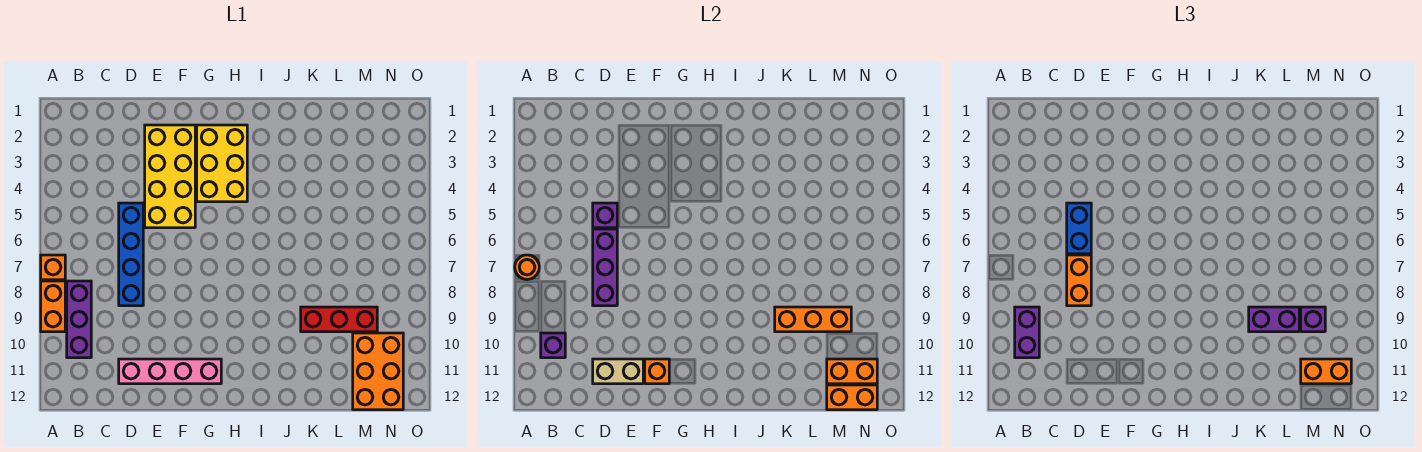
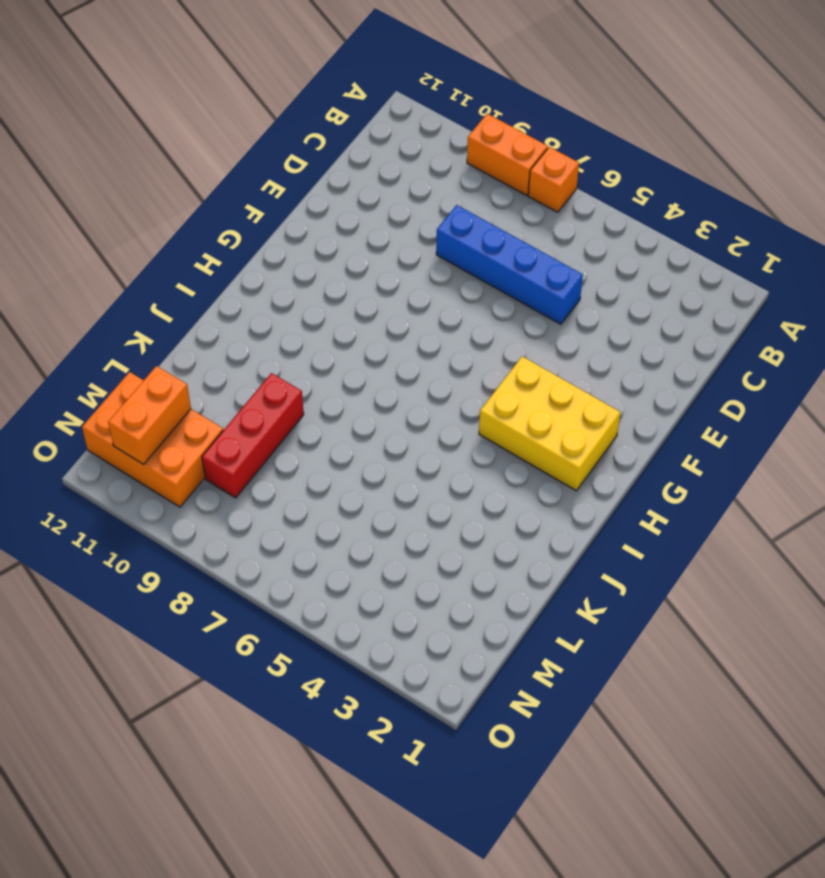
none -> purple brick B8:B10 level 1
none -> pink brick D11:G11 level 1
none -> yellow brick E2:F5 level 1

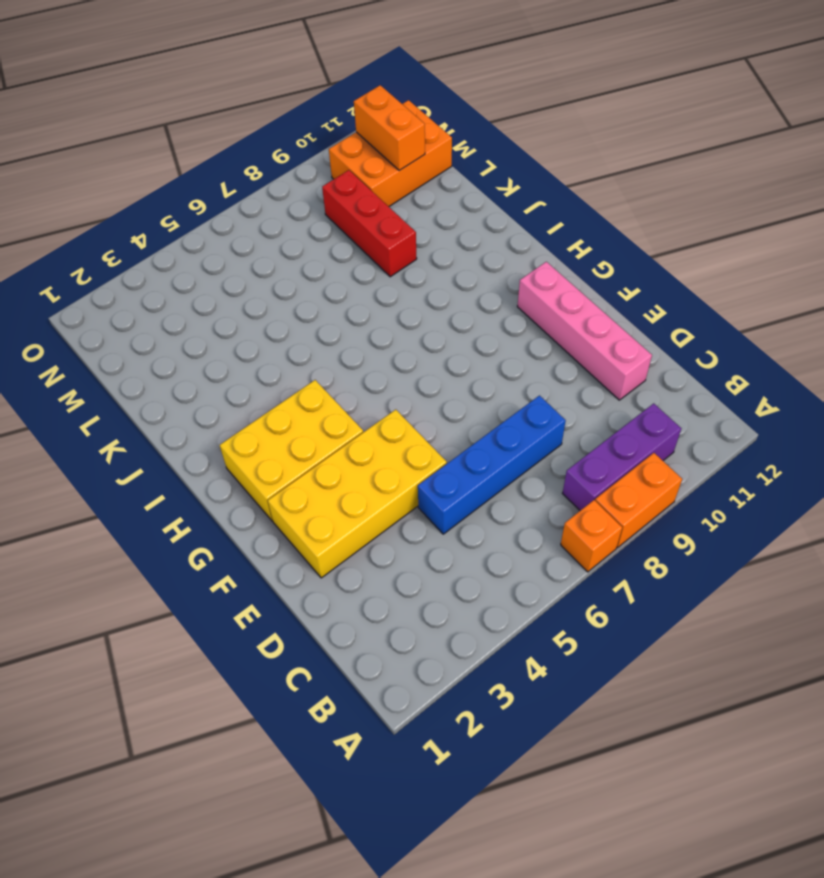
none -> orange round brick A7 level 2
none -> purple brick B10 level 2
none -> purple brick D5 level 2

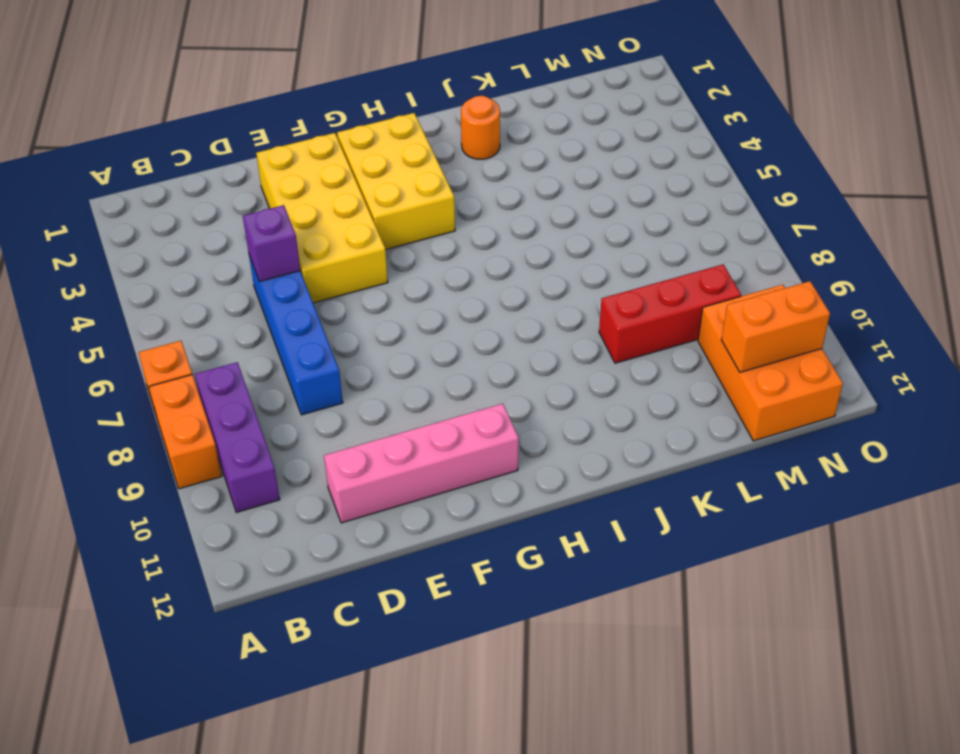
orange round brick J2 level 1 -> orange round brick A7 level 2
none -> purple brick B10 level 2
none -> purple brick D6:D8 level 2
none -> tan brick D11:E11 level 2

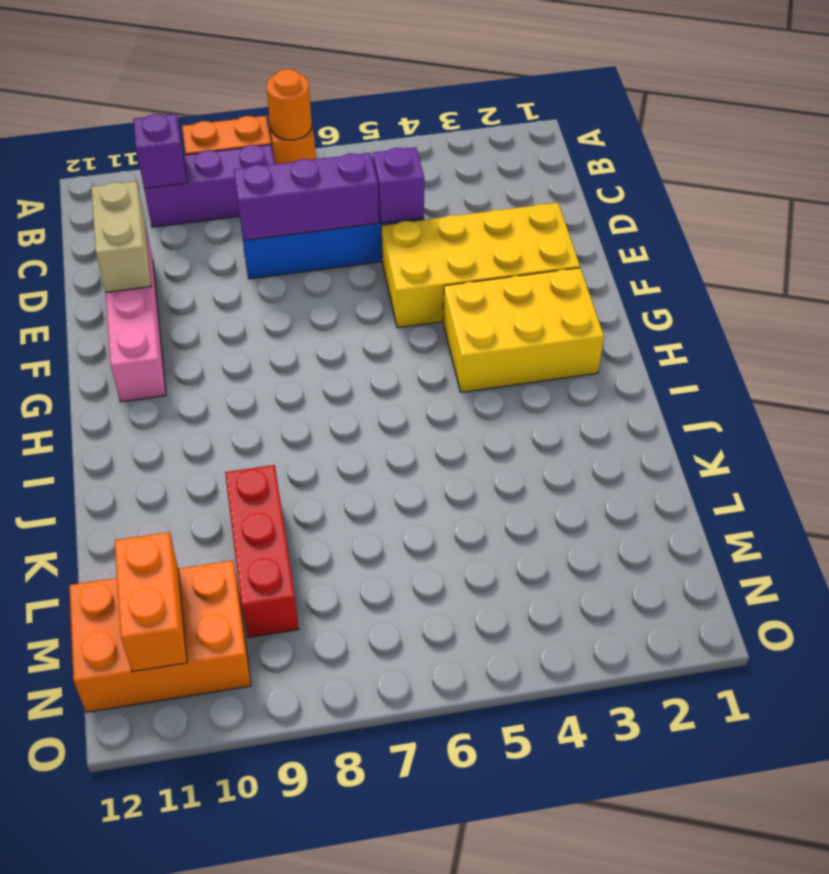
none -> orange brick F11 level 2
none -> orange brick K9:M9 level 2
none -> orange brick M12:N12 level 2

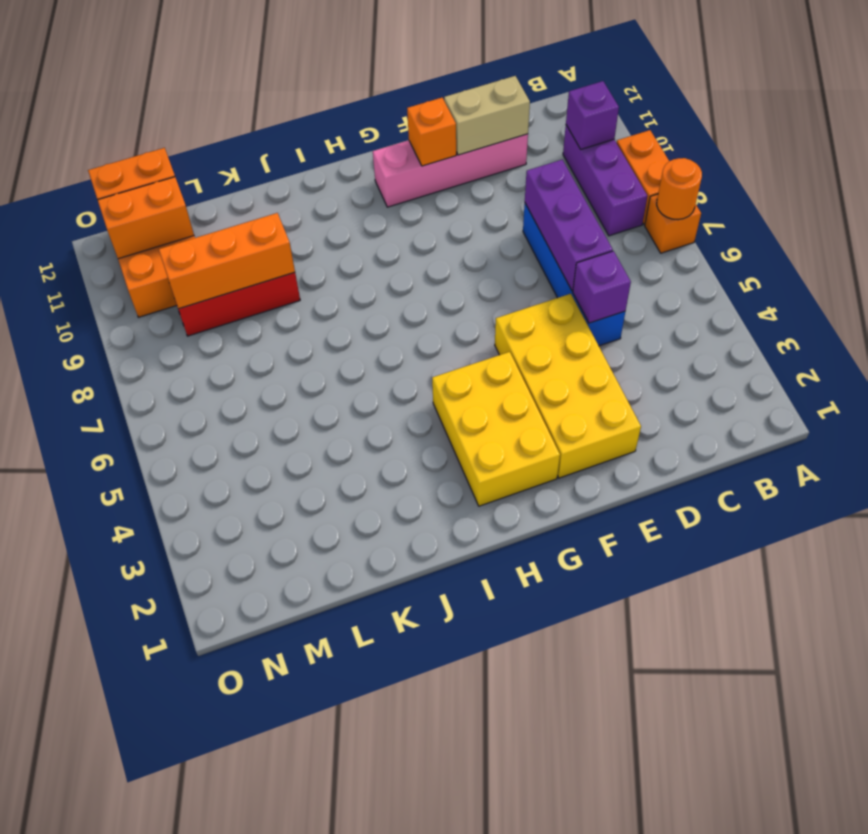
none -> purple brick B9:B10 level 3
none -> blue brick D5:D6 level 3
none -> orange brick D7:D8 level 3

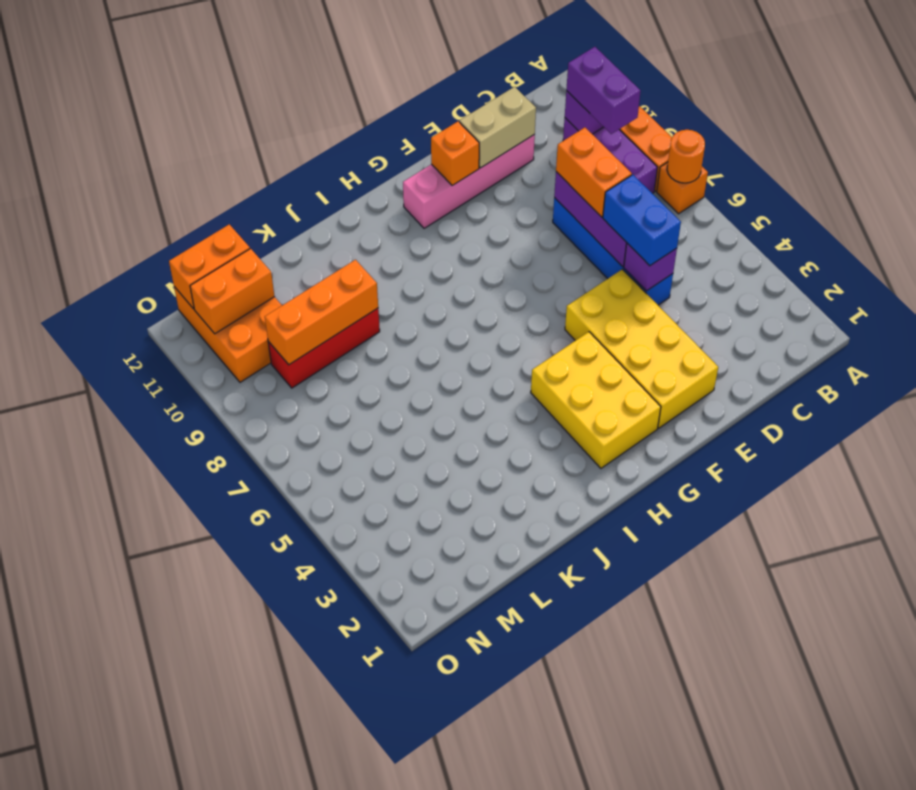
none -> purple brick K9:L9 level 3
none -> purple brick M9 level 3
none -> orange brick M11:N11 level 3

